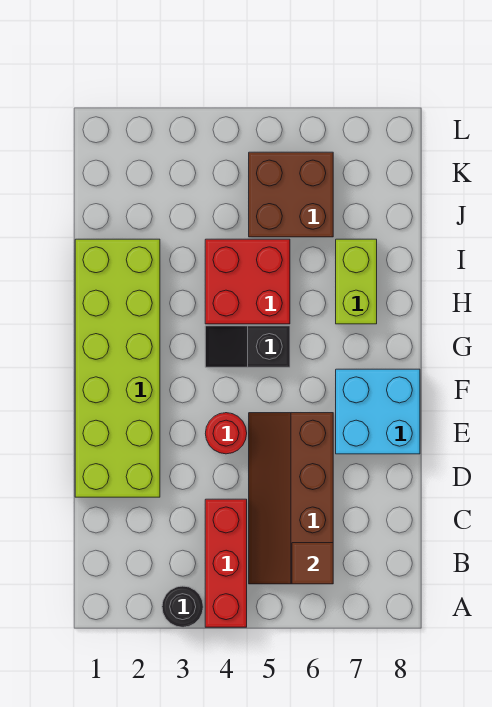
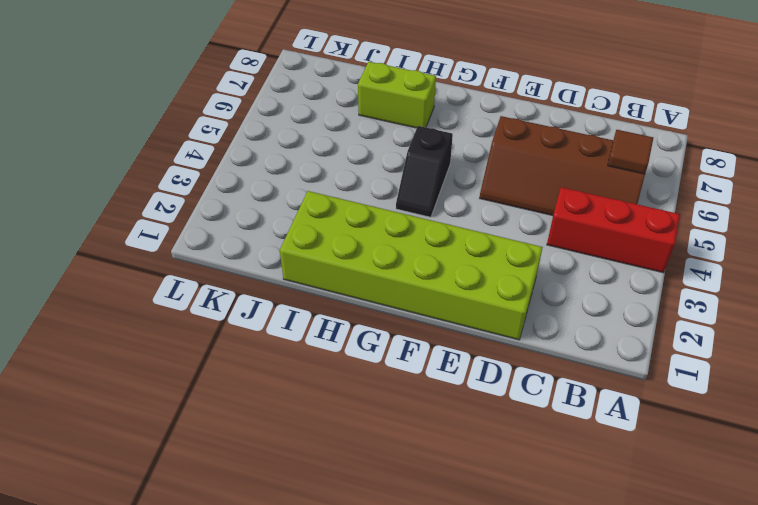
none -> black round brick A3 level 1
none -> red round brick E4 level 1

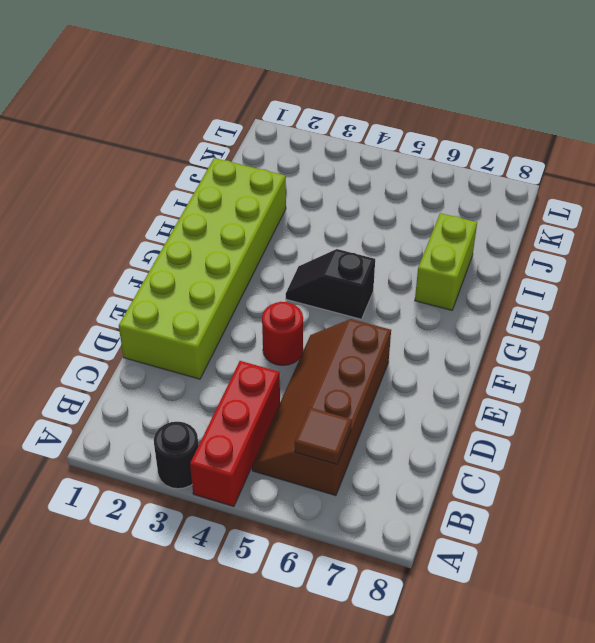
none -> cyan brick E7:F8 level 1
none -> red brick H4:I5 level 1

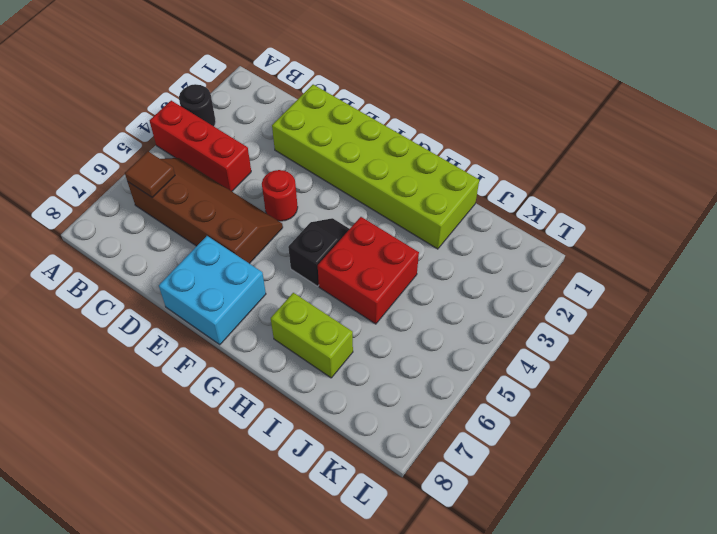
none -> brown brick J5:K6 level 1

